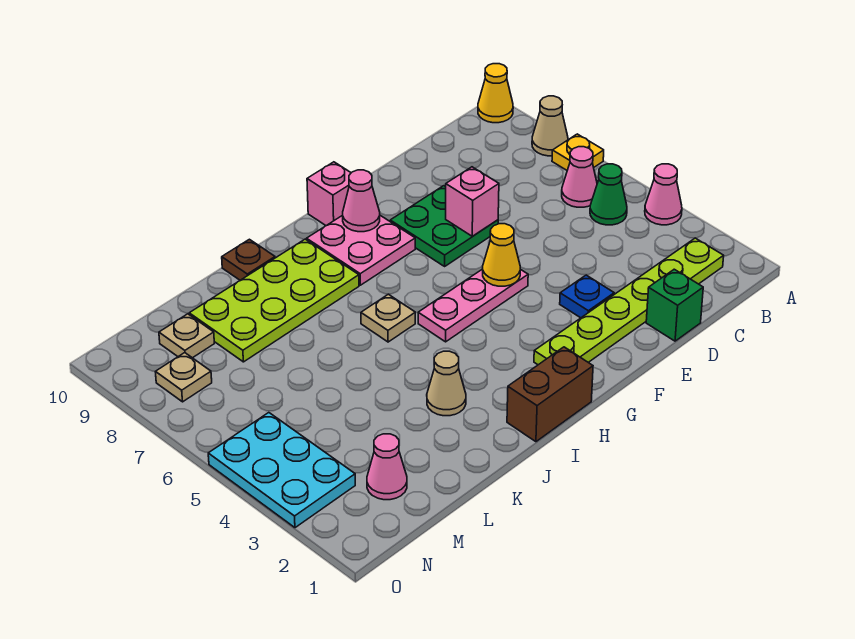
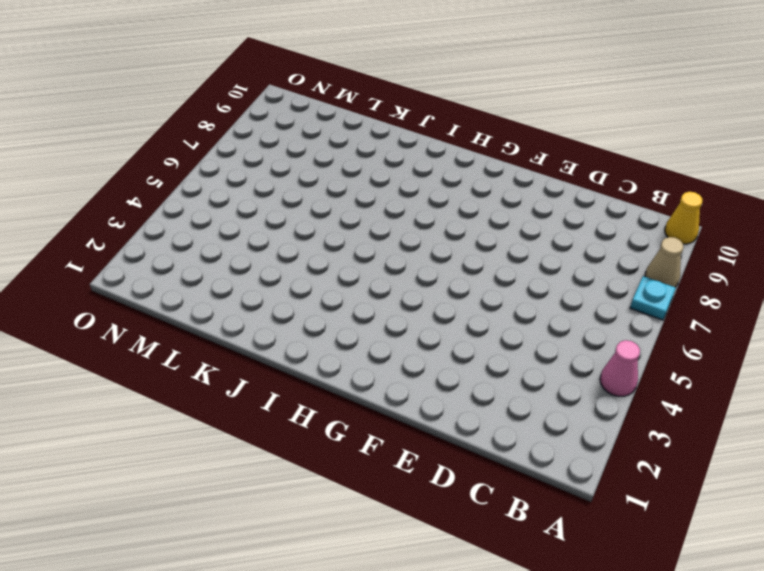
cyan plate A7 level 1 -> yellow plate A7 level 1
none -> lime plate B2:G2 level 1
none -> green cone B5 level 1
none -> pink cone B6 level 1

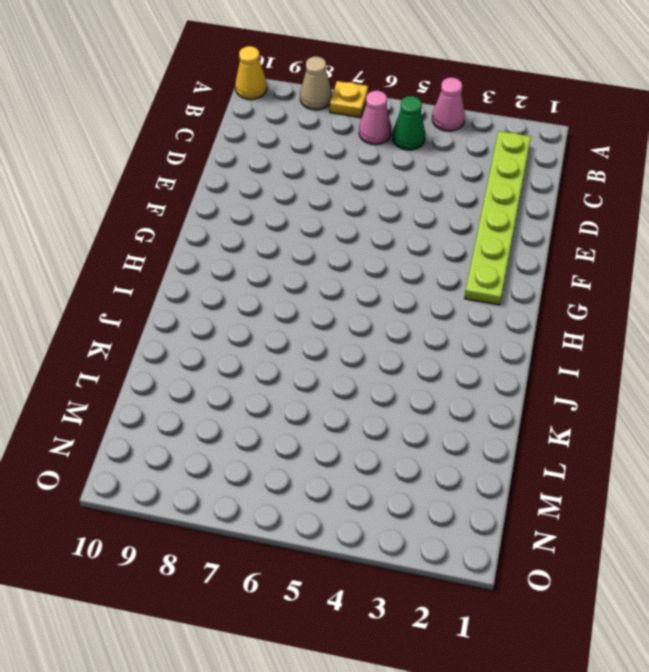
none -> green brick D1 level 1
none -> blue plate E3 level 1
none -> green plate E7:F8 level 1

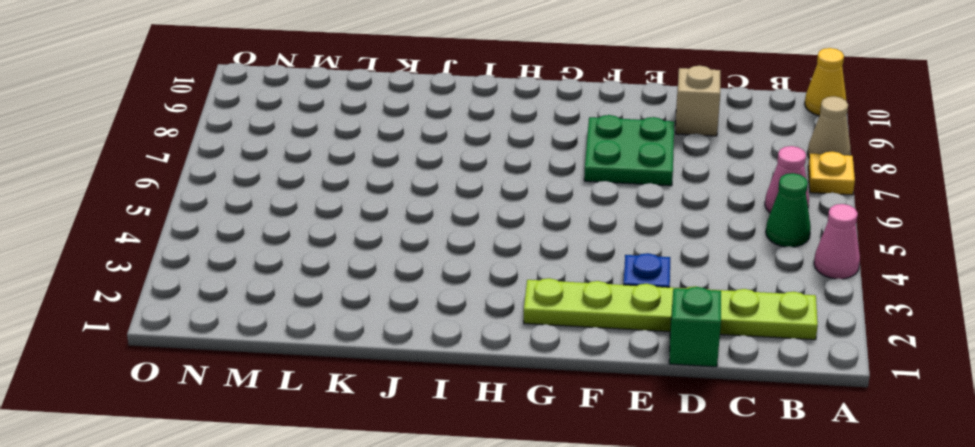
tan brick D9 level 1 -> none
none -> pink plate F5:H5 level 1
none -> pink plate G8:H9 level 1
none -> pink brick G10 level 1

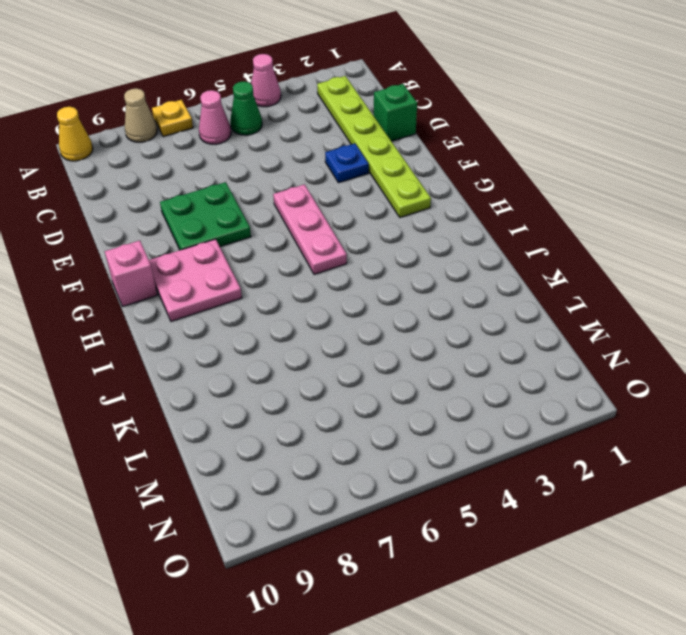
none -> brown brick H1:I1 level 1
none -> tan plate I6 level 1
none -> lime plate I8:L9 level 1

